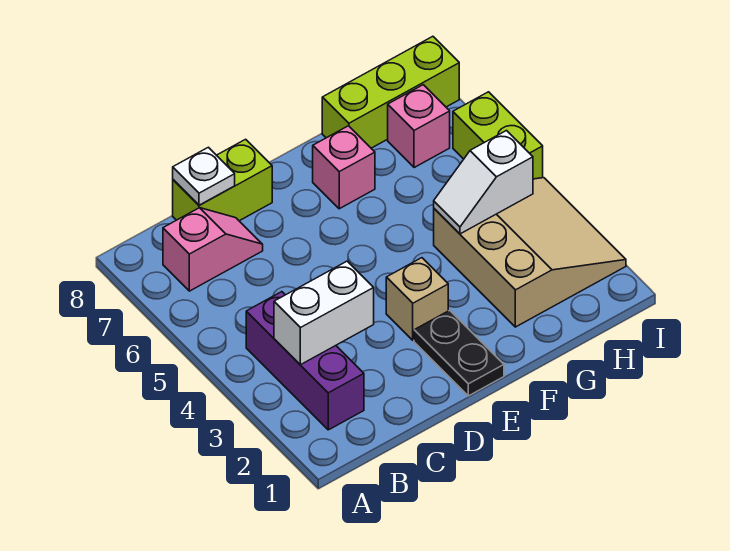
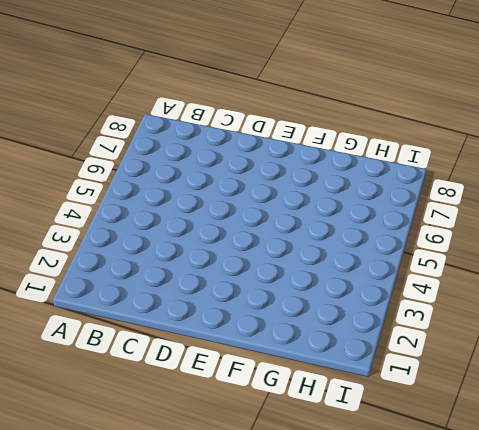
none -> purple brick B2:B4 level 1
none -> pink slope B7:C7 level 1 top B
none -> lime brick C8:D8 level 1

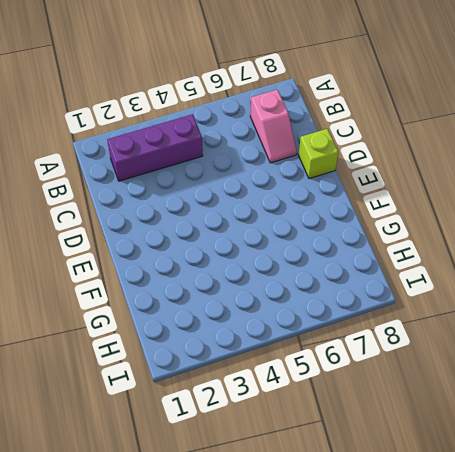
lime brick D8 level 1 -> lime brick C8:D8 level 1
none -> black plate E1:E2 level 1
none -> tan brick E3 level 1
none -> pink brick F7 level 1

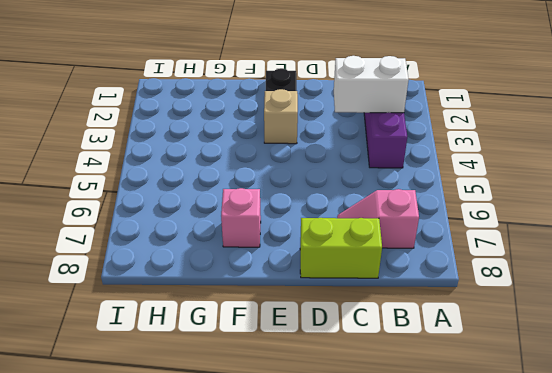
none -> tan slope G2:I4 level 1 top G
none -> lime brick G8:I8 level 1
none -> pink brick H7 level 1

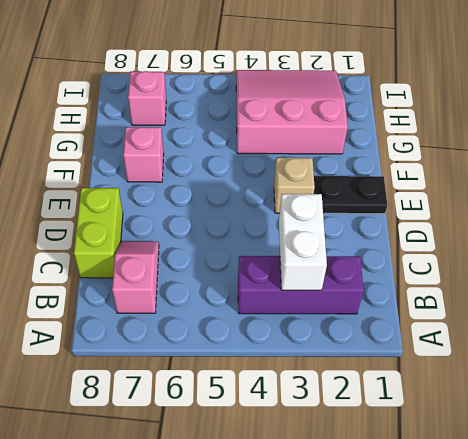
pink slope G2:I4 level 1 top G -> tan slope G2:I4 level 1 top G
none -> lime brick G8:I8 level 1
none -> lime brick I5:I6 level 1
none -> white plate C8 level 2

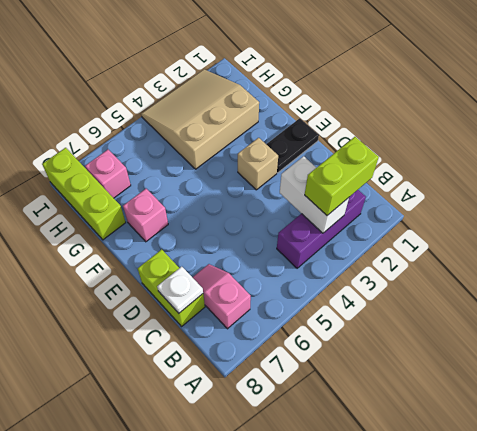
lime brick B2:B3 level 3 -> lime brick I5:I6 level 1
none -> white slope G4:H4 level 2 top H

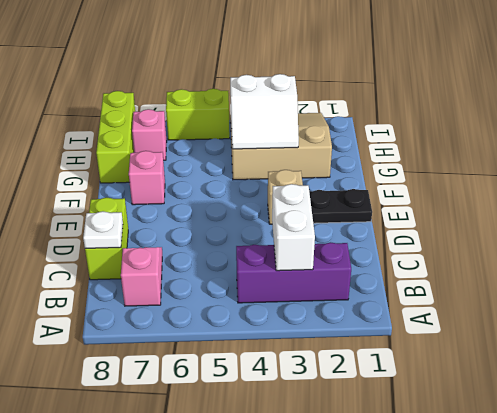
white slope G3:H4 level 2 top H -> white slope G4:H4 level 2 top H

